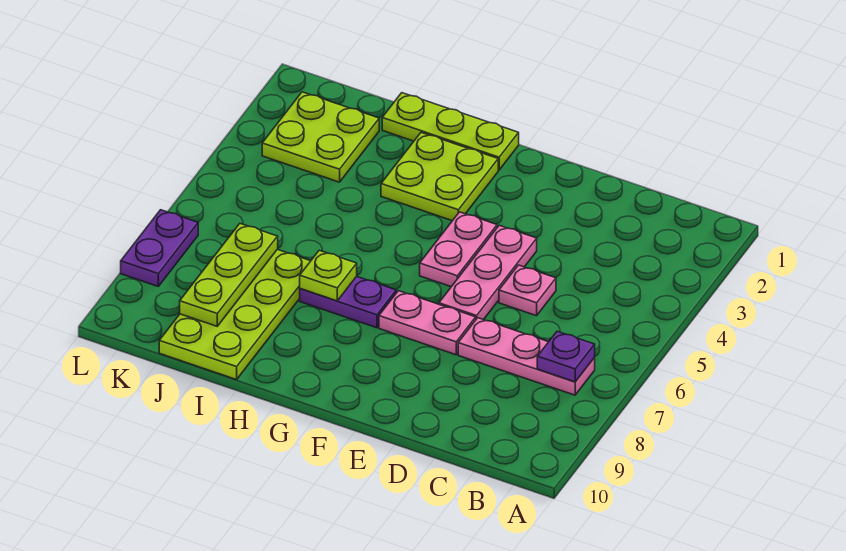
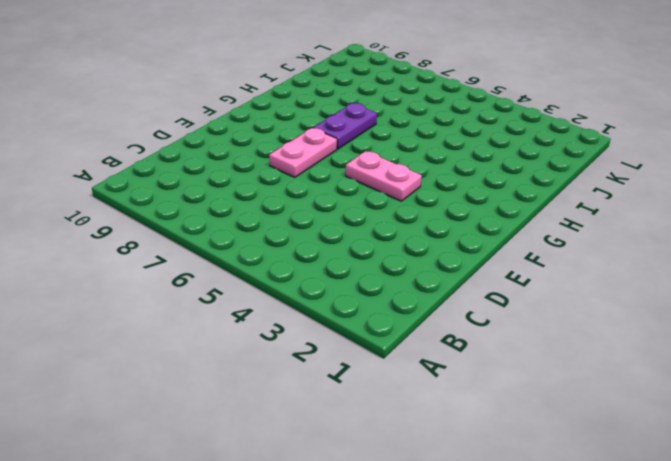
none -> pink plate B7:D7 level 1
none -> pink plate D5 level 1
none -> pink plate E4:E6 level 1

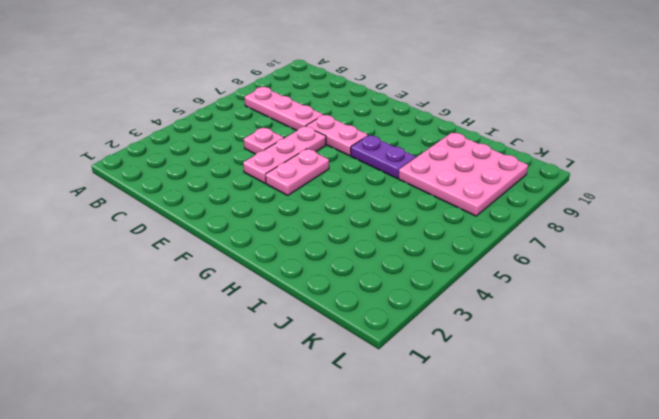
pink plate I7:K9 level 1 -> lime plate I7:J10 level 1
none -> lime plate G1:I1 level 1
none -> lime plate G2:H3 level 1
none -> lime plate J2:K3 level 1

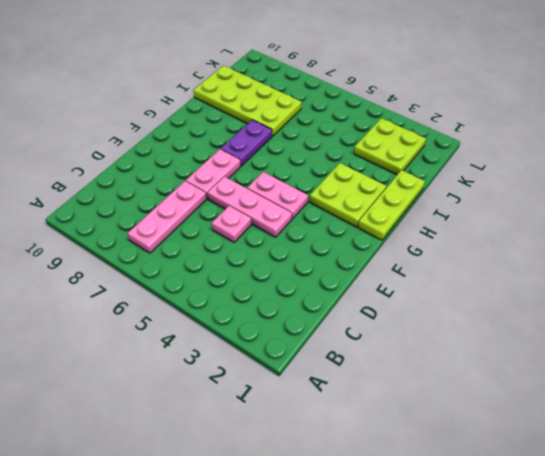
none -> purple plate L7:L8 level 1
none -> purple plate B7 level 2
none -> lime plate H7 level 2

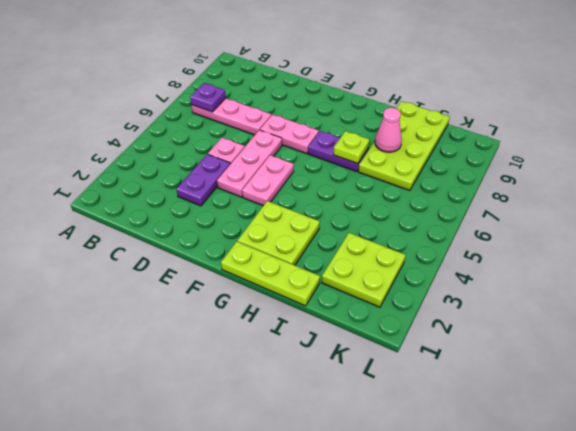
purple plate D3:D4 level 1 -> purple plate L7:L8 level 1
pink cone I8 level 2 -> none
none -> lime plate J7:J9 level 2

